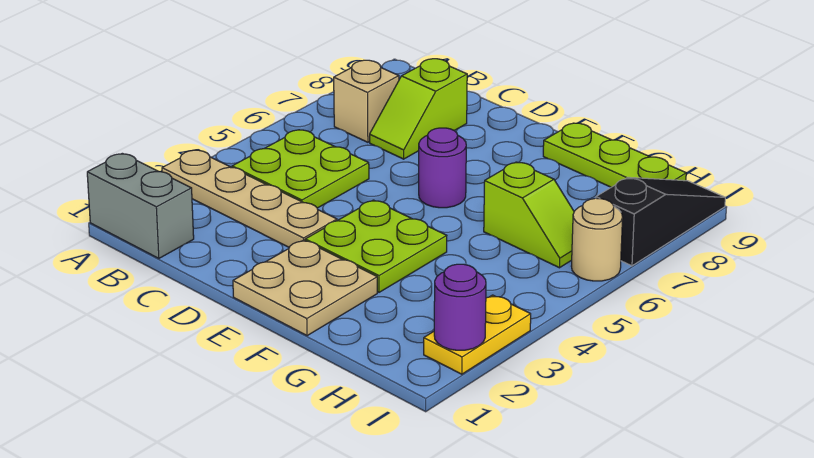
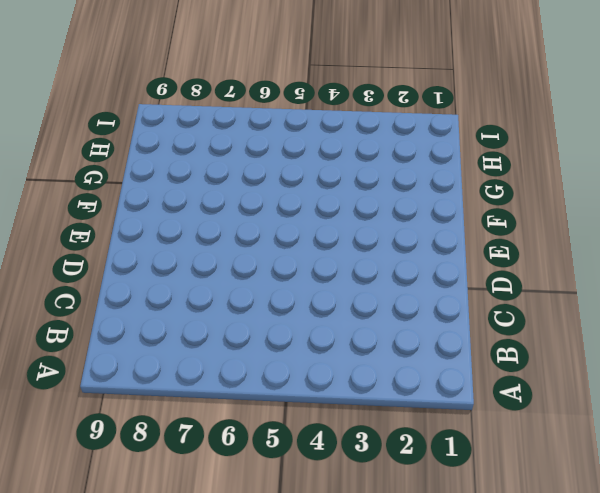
none -> grey brick A1:B1 level 1
none -> tan plate A3:D3 level 1
none -> lime plate B4:C5 level 1

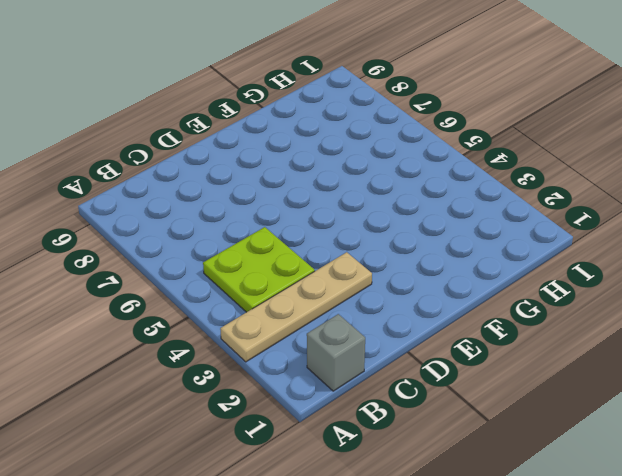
grey brick B1 level 1 -> grey brick A1:B1 level 1
none -> tan brick B7 level 1
none -> lime slope C7:C8 level 1 top 8
none -> tan plate E1:F2 level 1

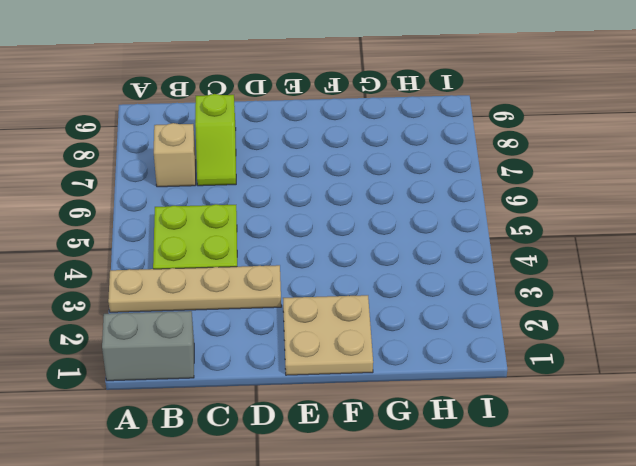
none -> lime plate E3:F4 level 1
none -> purple round brick E6 level 1
none -> lime plate F9:H9 level 1

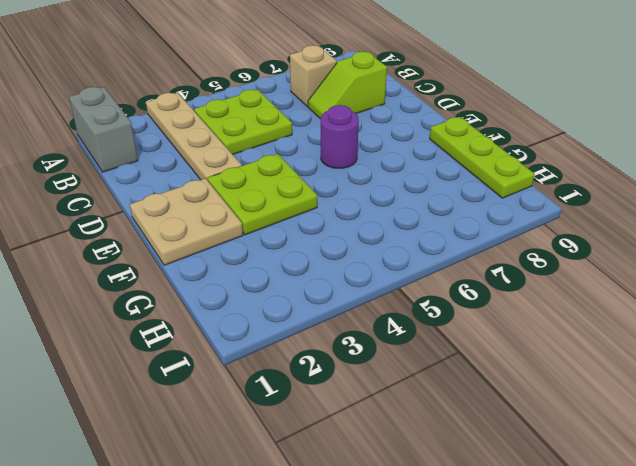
none -> lime slope G6:H6 level 1 top G
none -> yellow plate I2:I3 level 1
none -> tan round brick I6 level 1

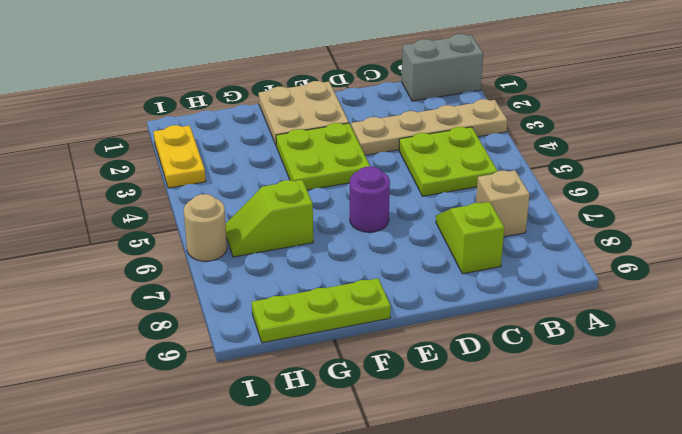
none -> black slope I7:I9 level 1 top 7
none -> purple round brick I2 level 2

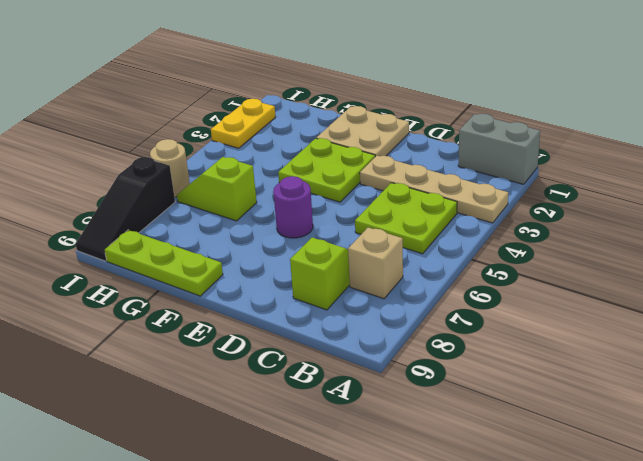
none -> purple round brick I2 level 2

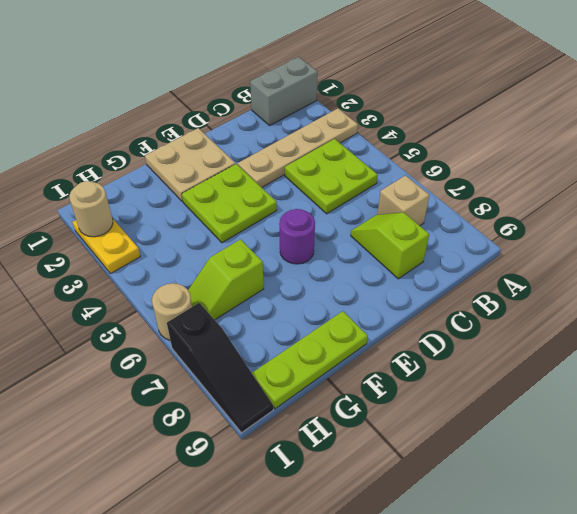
tan round brick I2 level 2 -> purple round brick I2 level 2

